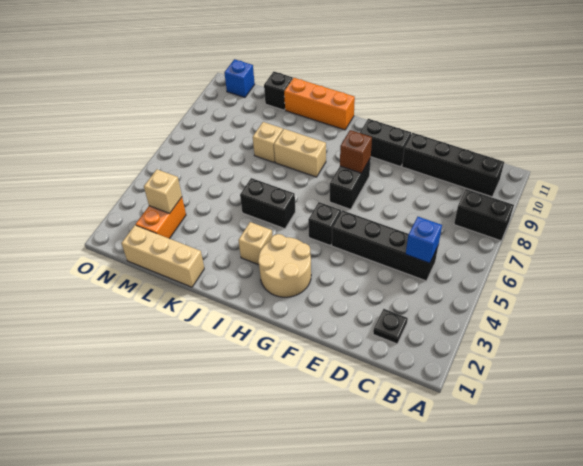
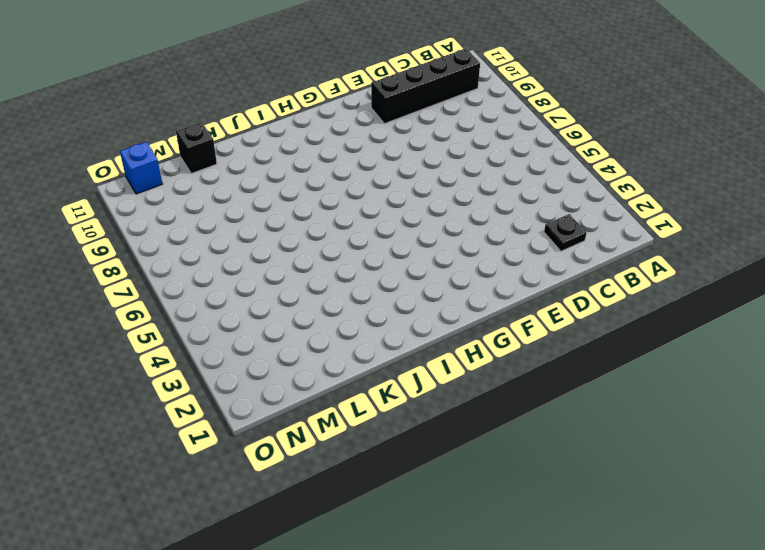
none -> black brick A8:B8 level 1
none -> black brick C5:F5 level 1
none -> black brick F10:G10 level 1

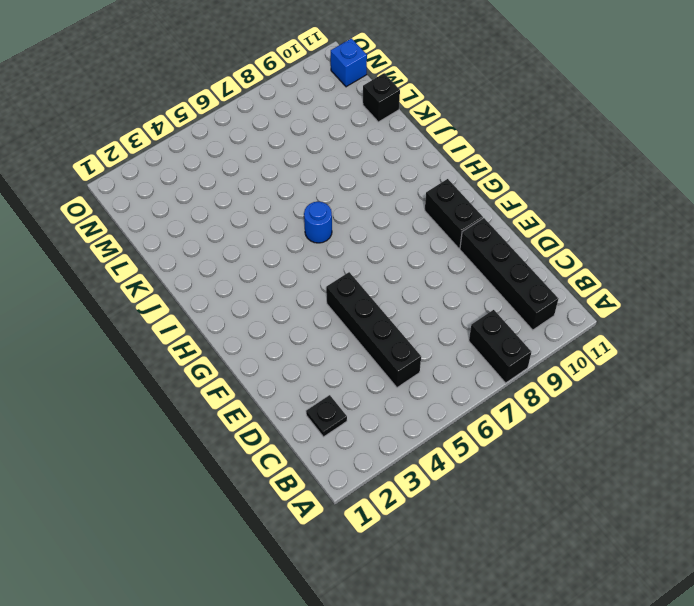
blue round brick I6 level 1 -> none
none -> tan round brick G2:H3 level 1
none -> black brick G5 level 1
none -> black brick G7:G8 level 1

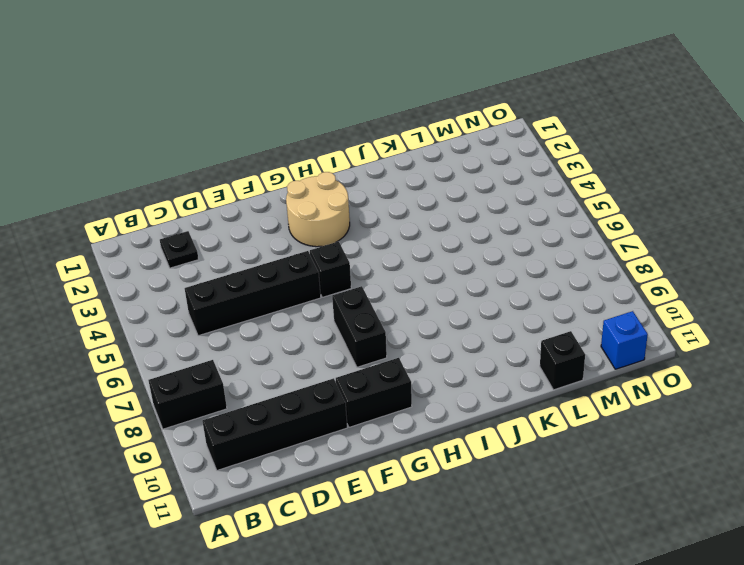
none -> tan brick I3 level 1
none -> black brick I5:J5 level 1
none -> tan brick I8:J8 level 1

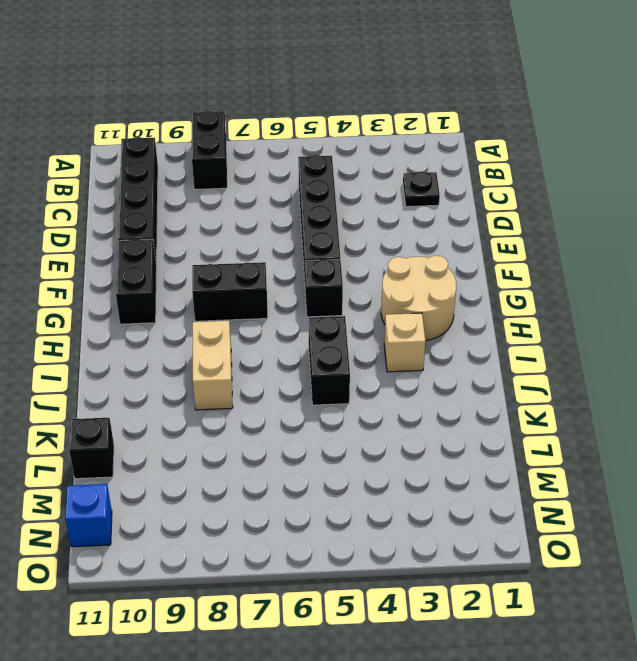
none -> orange brick I11:K11 level 1
none -> tan brick K1:M1 level 1
none -> tan brick K8 level 1

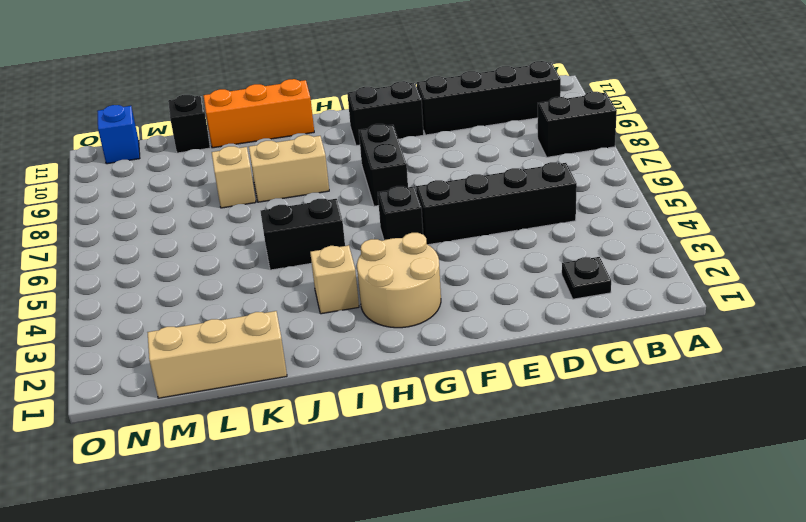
none -> orange brick M2:M3 level 1
none -> blue brick C5 level 2
none -> brown brick G8 level 2

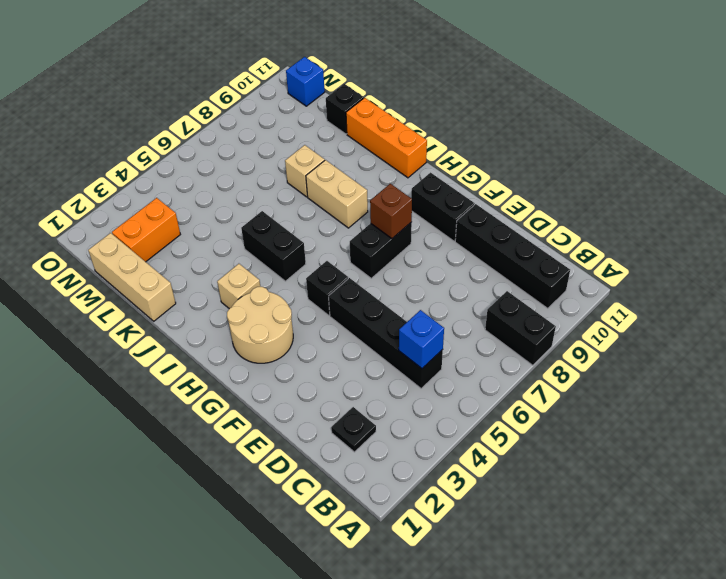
none -> tan brick M3 level 2

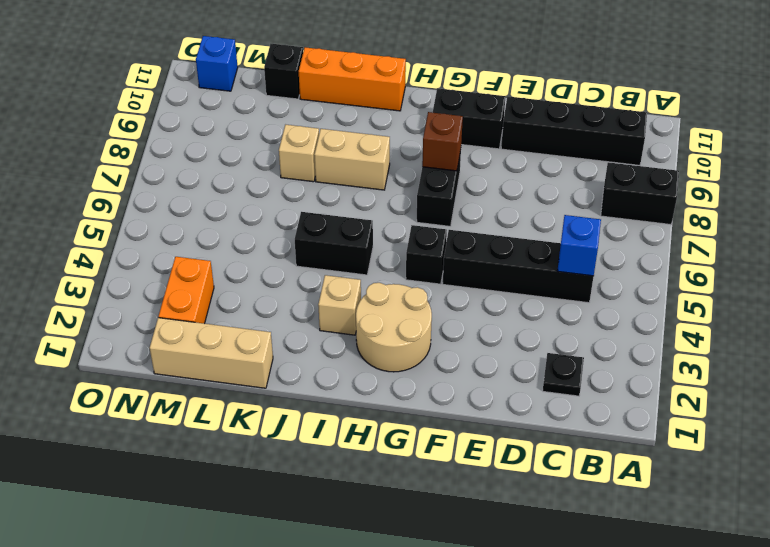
none -> tan brick M3 level 2

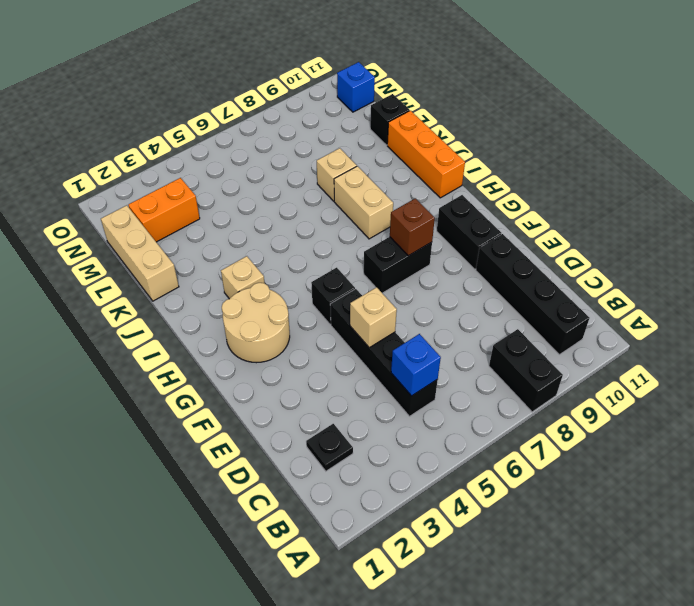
tan brick E5 level 2 -> tan brick M3 level 2
none -> black brick I5:J5 level 1

